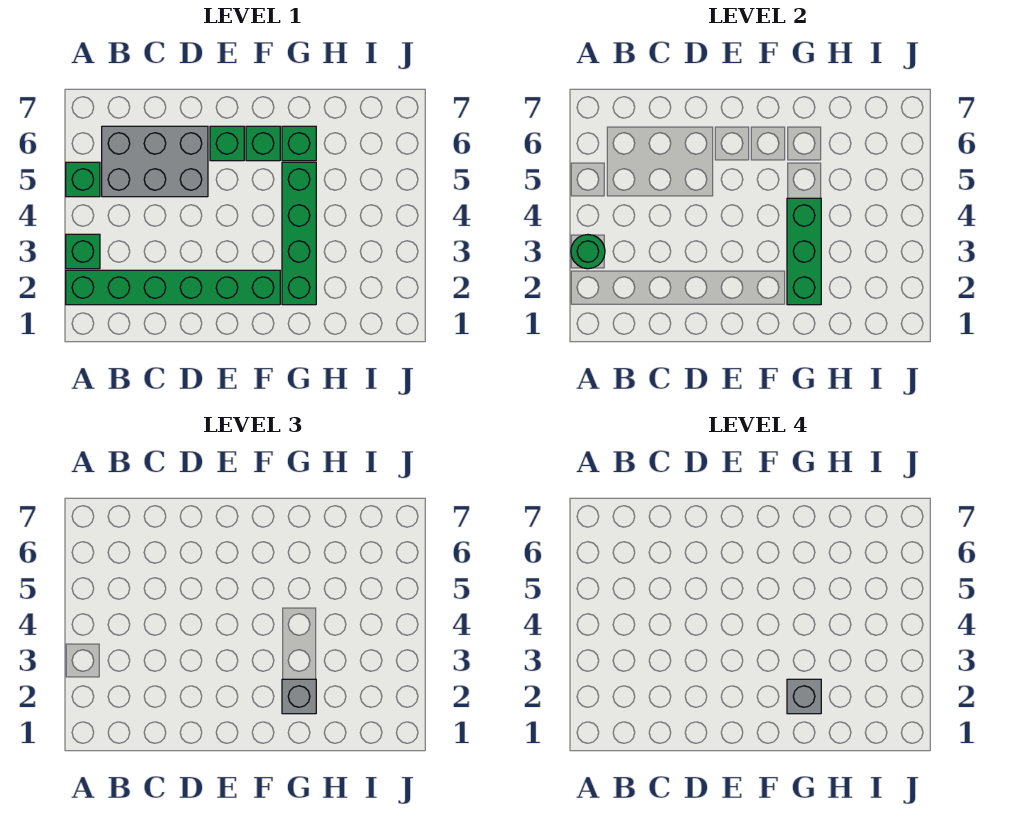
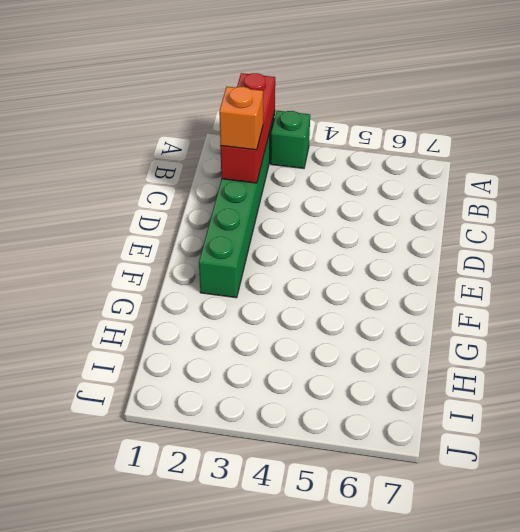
red brick A2:C2 level 2 -> none
orange brick C2 level 3 -> none
none -> green brick A5 level 1
none -> grey brick B5:D6 level 1
none -> green brick E6 level 1

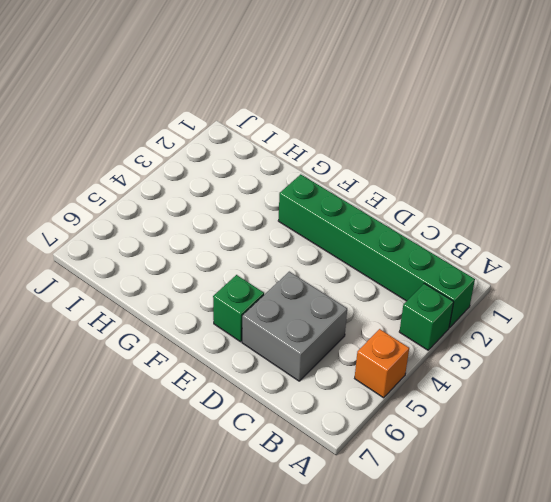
orange brick A5 level 1 -> green brick A5 level 1
grey brick C5:D6 level 1 -> grey brick B5:D6 level 1
none -> green brick F6 level 1
none -> green brick G2:G5 level 1
none -> green brick G6 level 1

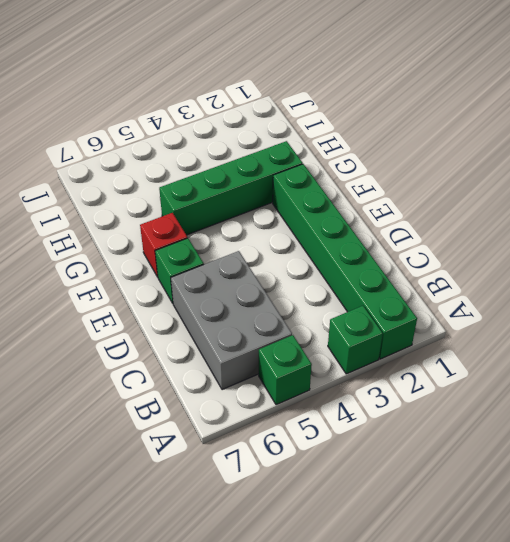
red brick F6 level 1 -> green brick F6 level 1
none -> green brick G6 level 1
none -> green round brick A3 level 2
none -> green brick G2:G4 level 2

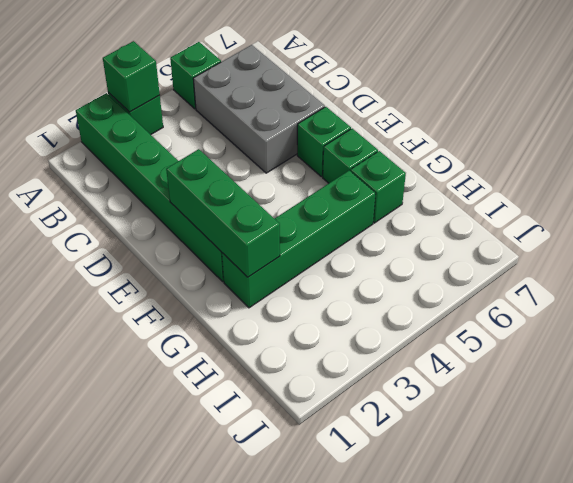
green brick A3 level 2 -> green round brick A3 level 2
green brick E2:G2 level 2 -> green brick G2:G4 level 2
none -> grey brick G2 level 3
none -> grey brick G2 level 4

